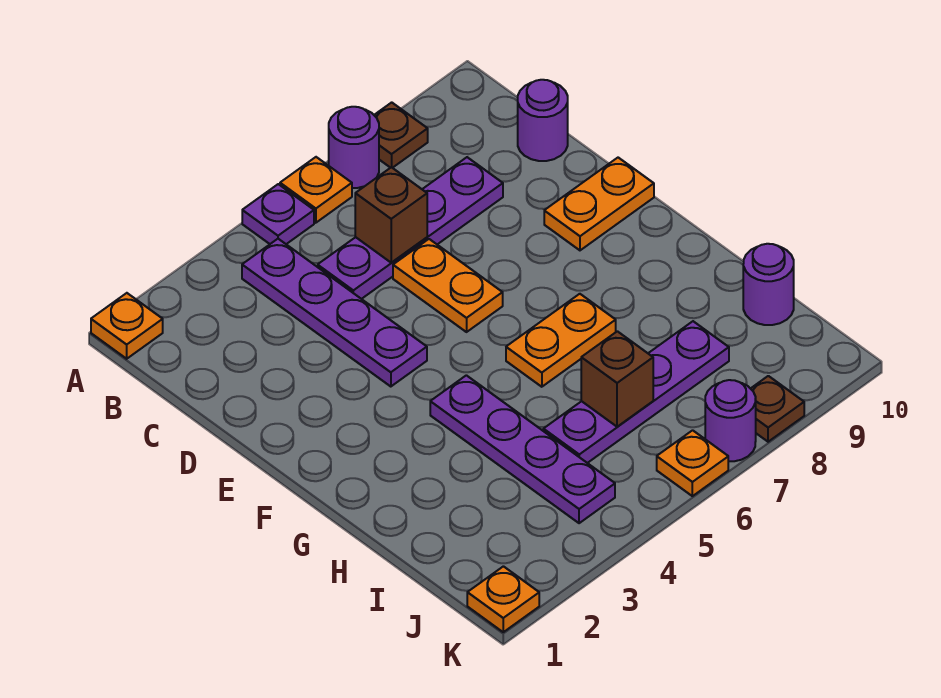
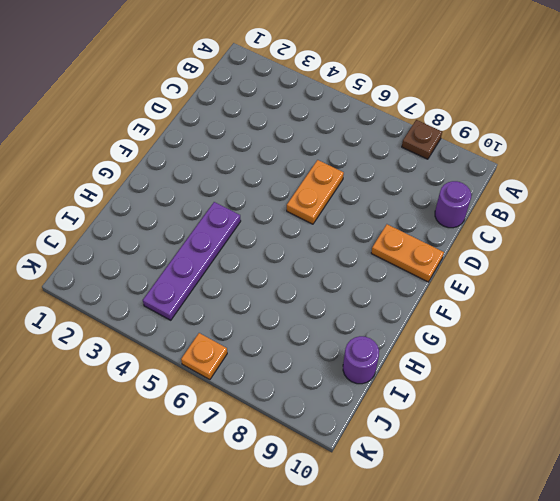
none -> orange plate A1 level 1
none -> purple plate A5 level 1
none -> orange plate A6 level 1

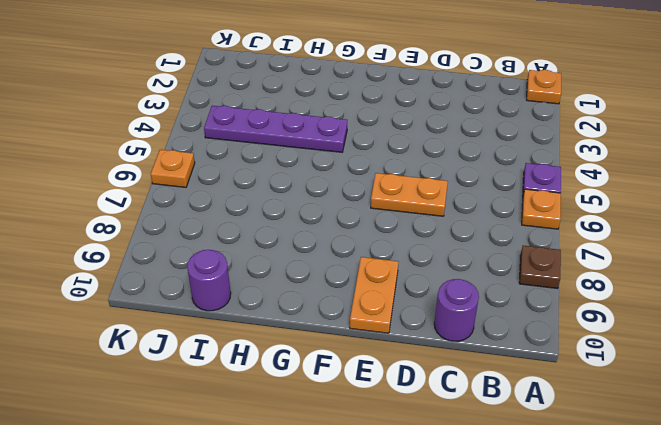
none -> purple round brick A7 level 1
none -> purple plate B4:E4 level 1
none -> purple plate C5:C8 level 1

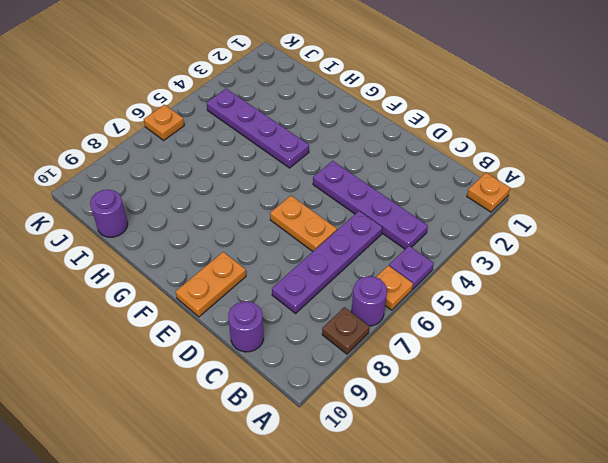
none -> orange plate G6:G7 level 1
none -> purple plate I5:I8 level 1
none -> orange plate K1 level 1

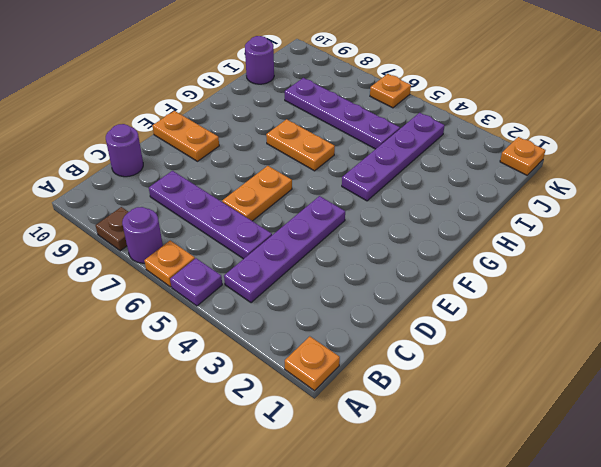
none -> purple round brick K7 level 1
none -> brown plate K8 level 1
none -> brown brick C6 level 2

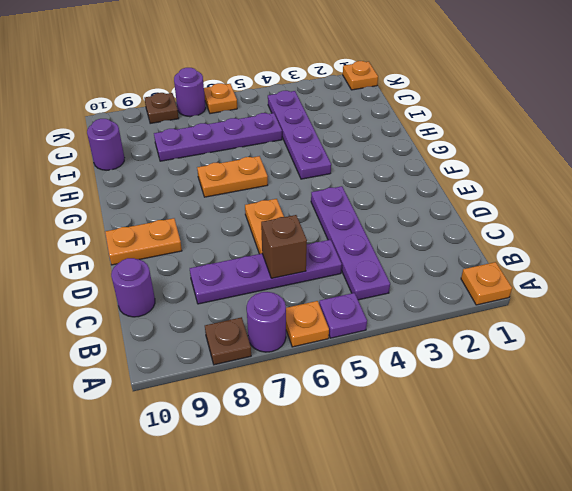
none -> brown brick I6 level 2

